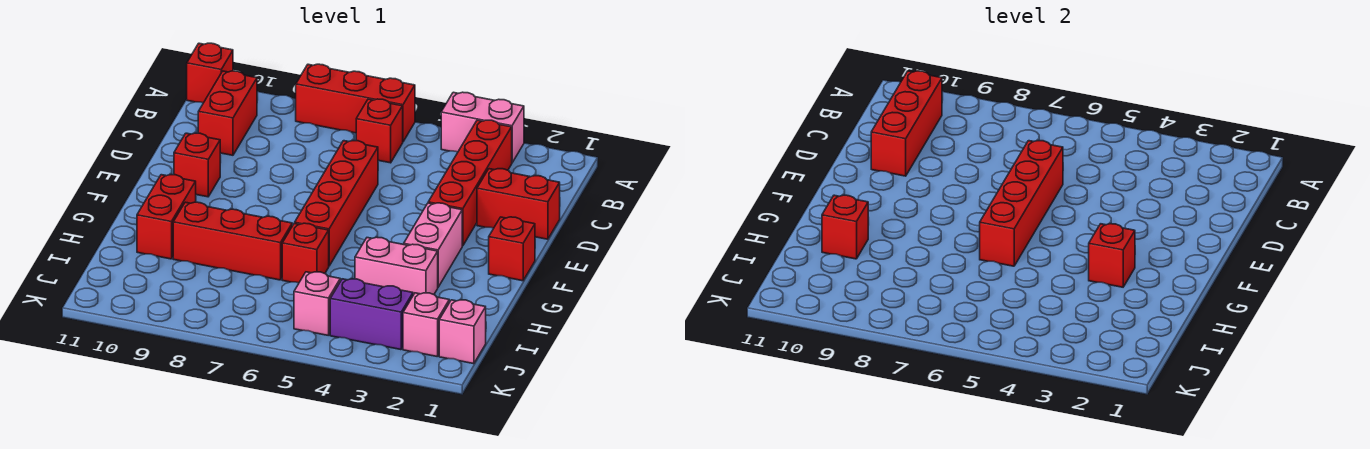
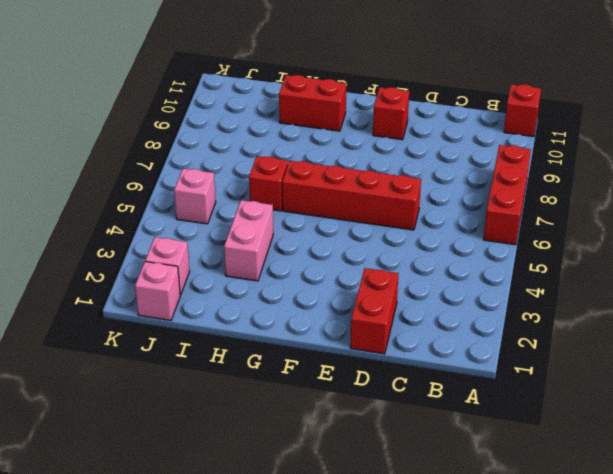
none -> pink brick A3:A4 level 1
none -> red brick B3:E3 level 1
none -> red brick B6 level 1

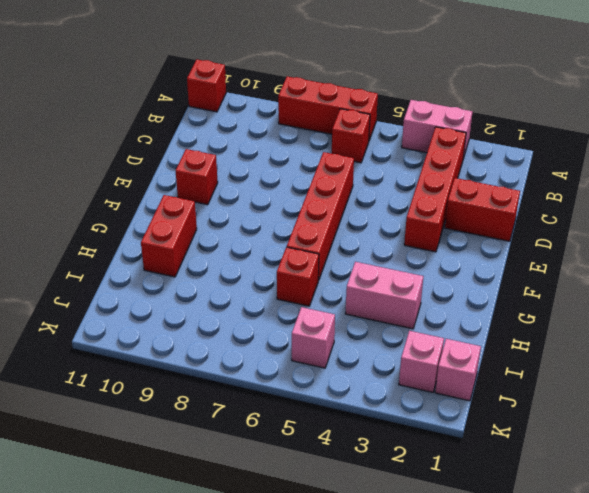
none -> red brick B10:C10 level 1
none -> red brick F1 level 1
none -> pink brick F3:G3 level 1

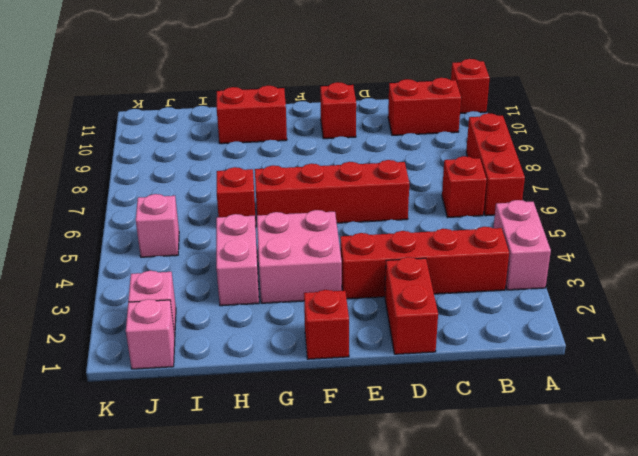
pink brick F3:G4 level 1 -> pink brick F3:G3 level 1
none -> red brick H7:H9 level 1
none -> purple brick J3:J4 level 1
none -> red brick B10:D10 level 2

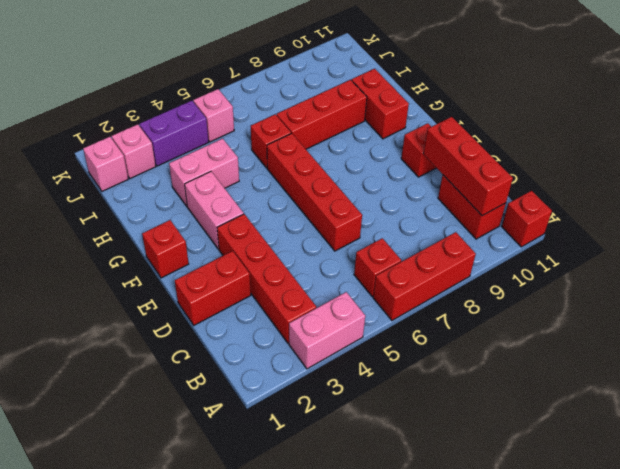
none -> red brick D6:G6 level 2
none -> red brick G3 level 2
none -> red brick H10 level 2

